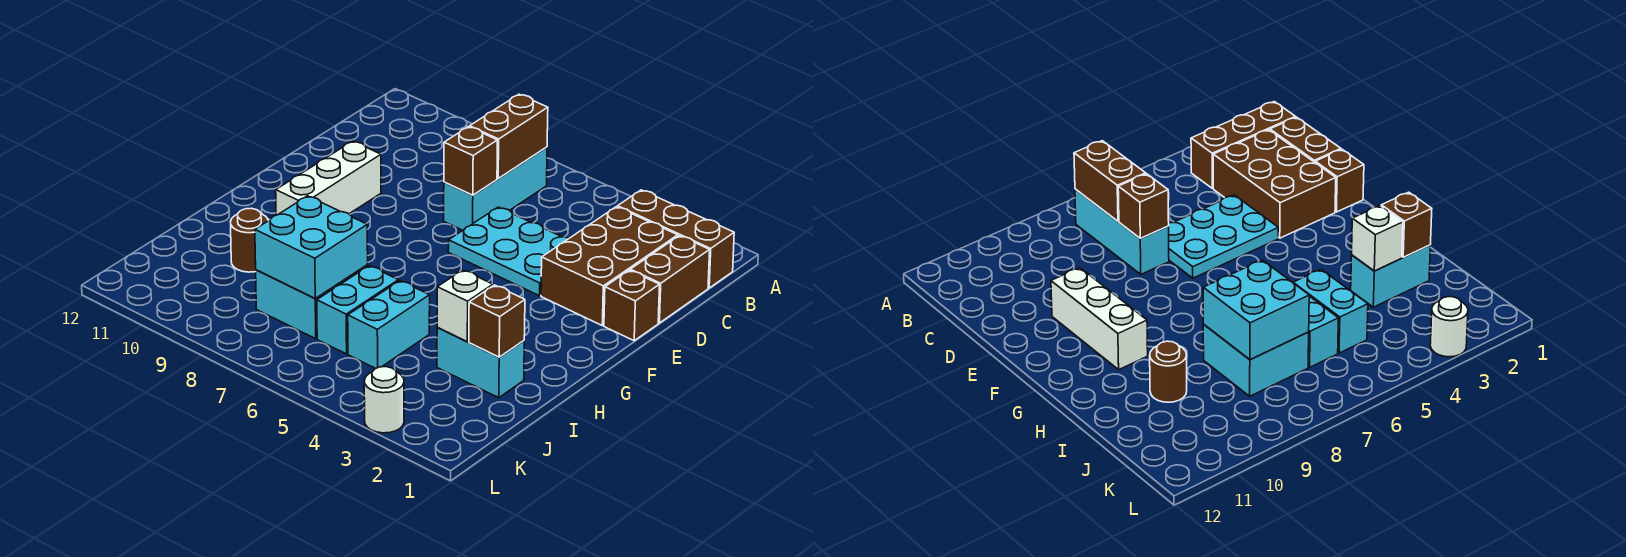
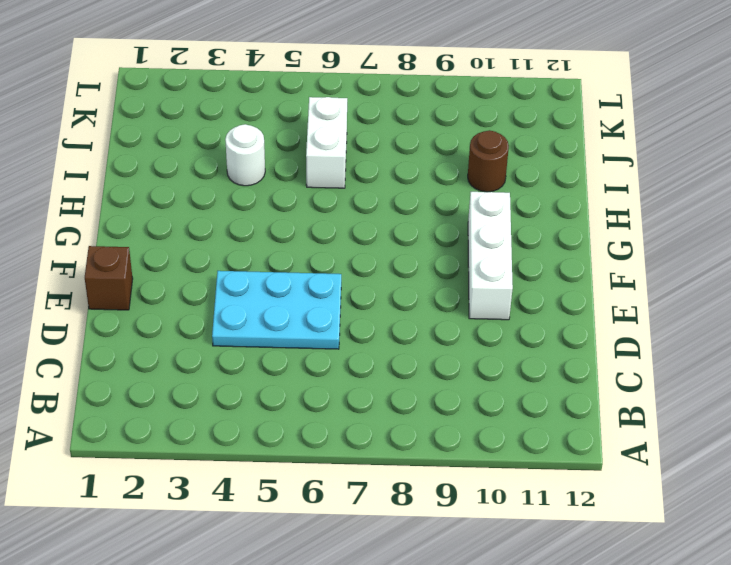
white round brick I4 level 1 -> white round brick L3 level 1
white brick I6:J6 level 1 -> cyan brick I6:J6 level 1
none -> brown brick B1:B3 level 1
none -> cyan brick B7:D7 level 1
none -> brown brick C1:D1 level 1

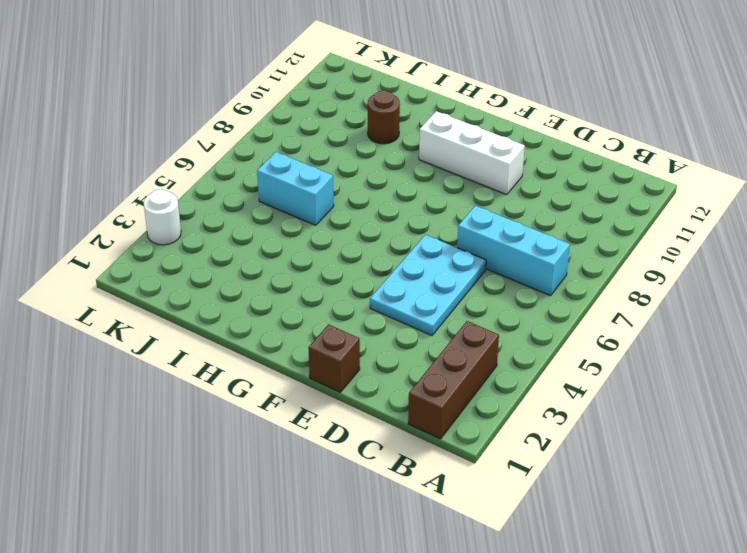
none -> brown brick C1:D1 level 1
none -> brown brick C2:E3 level 1
none -> cyan brick I2:I3 level 1

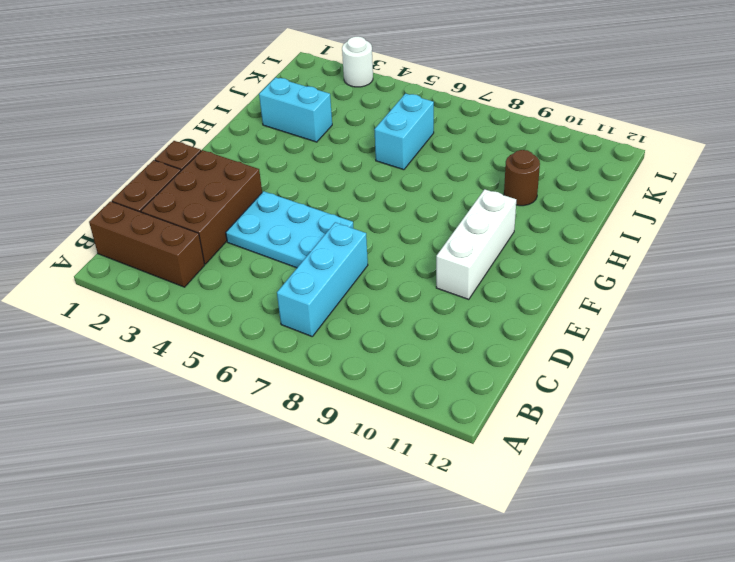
none -> cyan brick I5:J5 level 1
none -> cyan brick I7:J8 level 1
none -> brown brick B7:C7 level 2

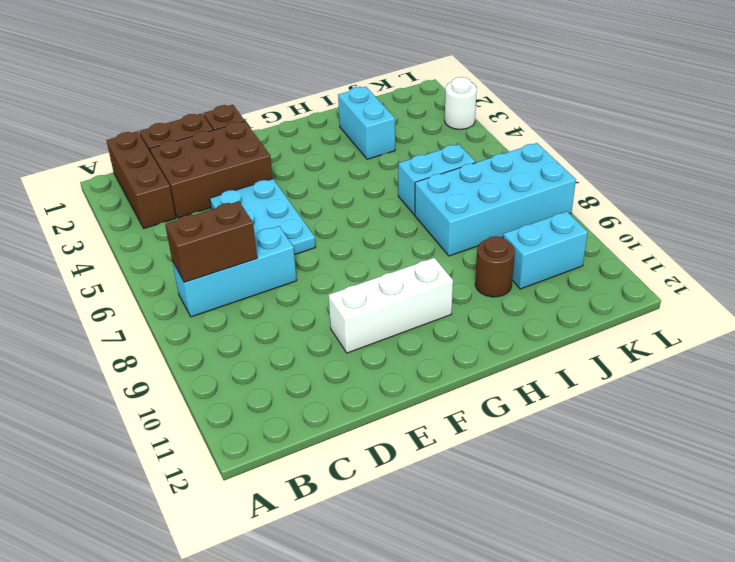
cyan brick I7:L8 level 1 -> cyan brick I7:J8 level 1
cyan brick J10:K10 level 1 -> cyan brick I5:J5 level 1
none -> brown brick D7 level 2
none -> brown brick I2 level 2
none -> white brick I3 level 2

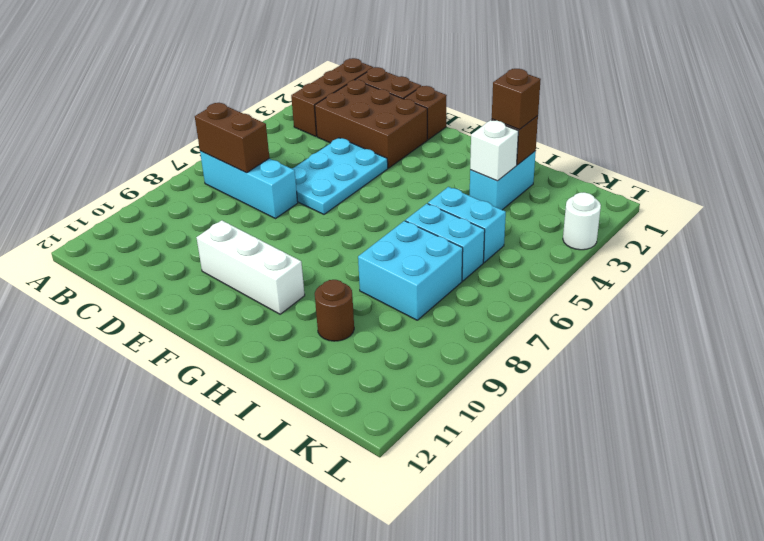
brown brick I2 level 3 -> brown brick D7 level 2
none -> cyan brick I7:J8 level 2

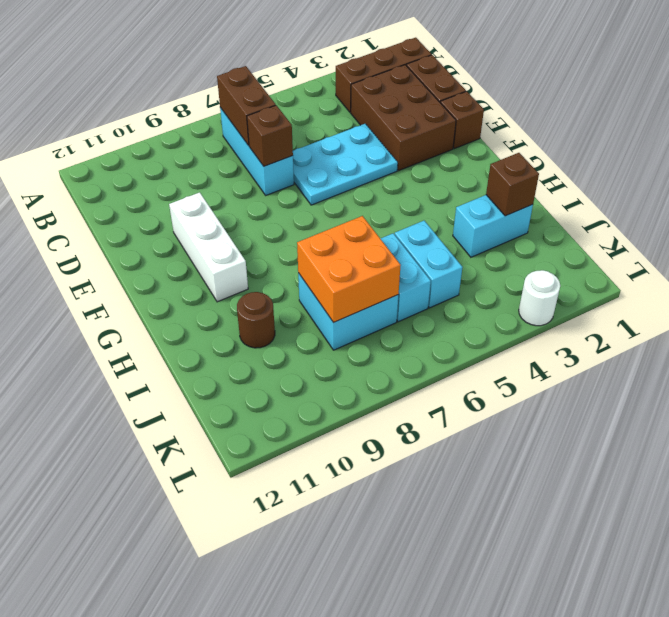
orange brick I7:J8 level 2 -> cyan brick I7:J8 level 2
none -> white brick I3 level 2

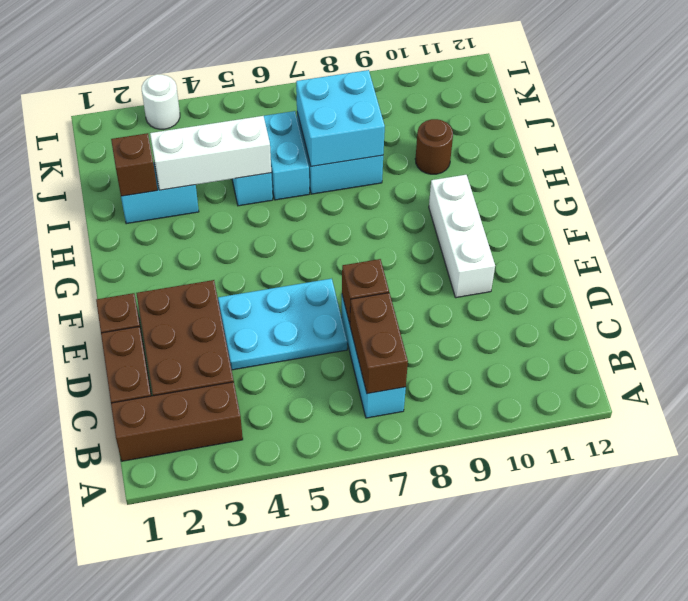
white brick I3:I5 level 2 -> white brick I3 level 2

